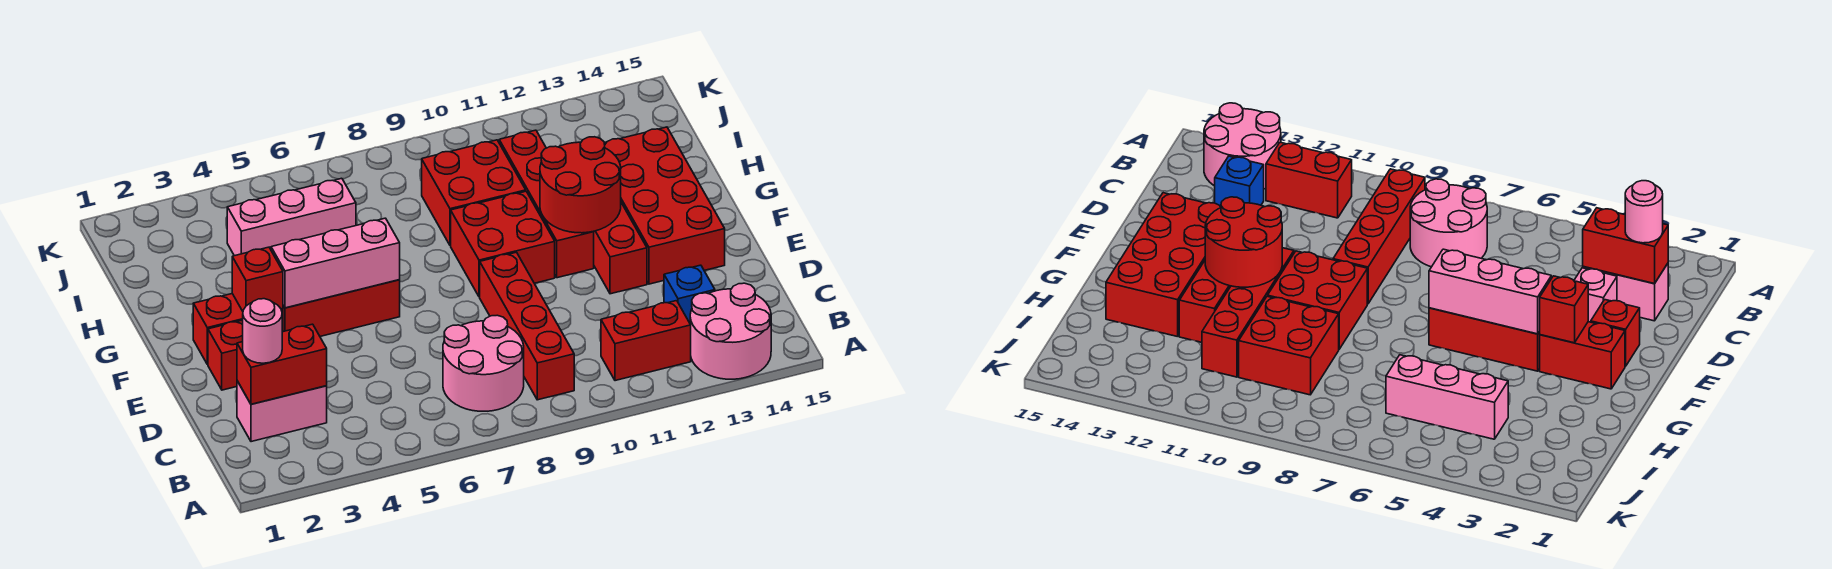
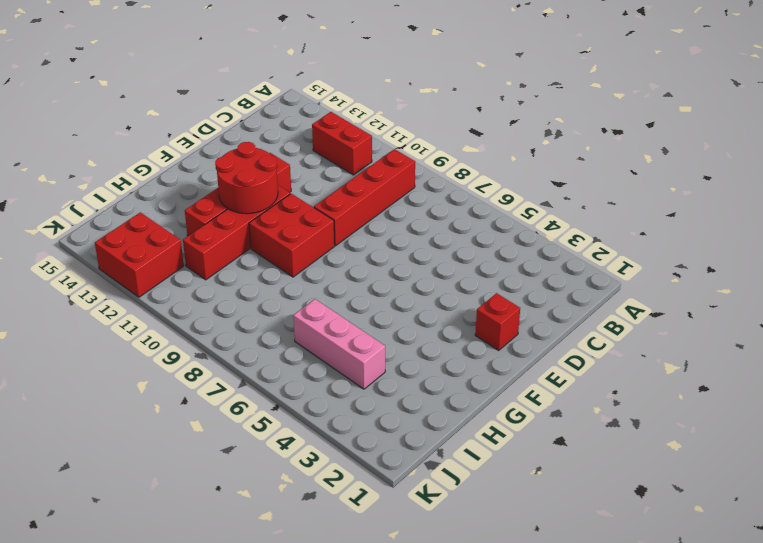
red brick J12:K13 level 1 -> red brick H9:I10 level 1
none -> pink round brick A13:B14 level 1
none -> pink round brick B7:C8 level 1
none -> pink brick C2:C3 level 1

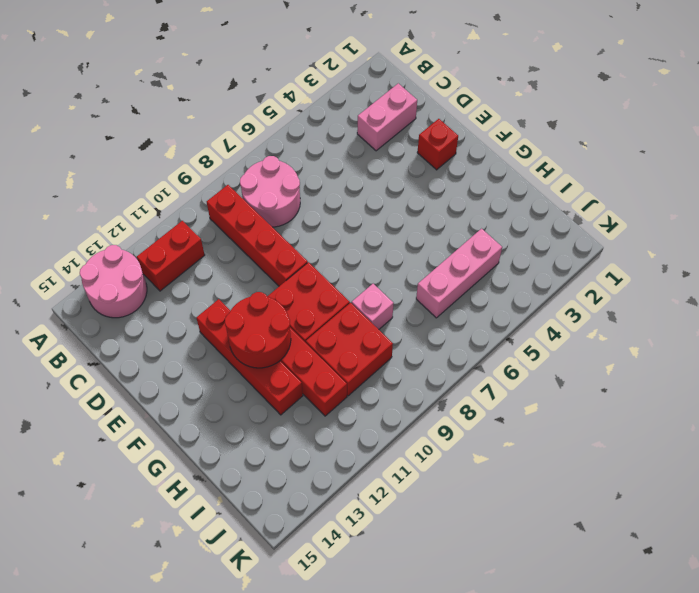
pink brick H8 level 1 -> pink brick D3 level 1
none -> blue brick C13 level 1
none -> red brick E13:H14 level 1
none -> red brick F2:F3 level 1

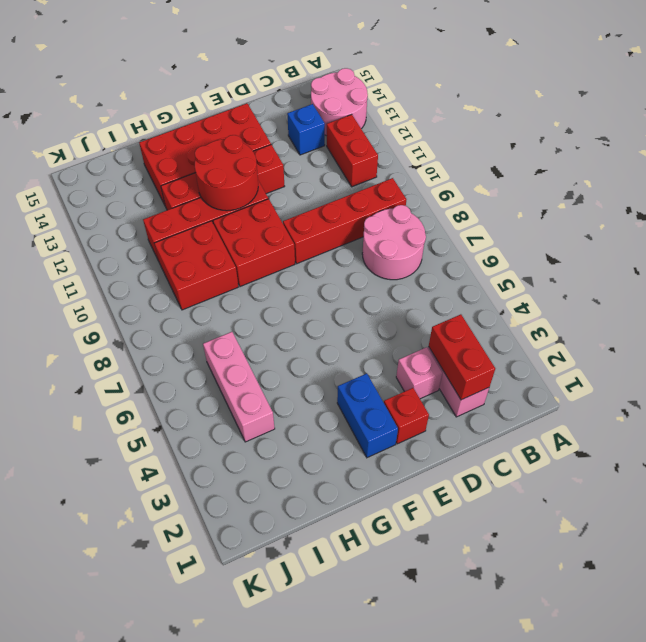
blue brick F2:F3 level 1 -> red brick F2:F3 level 1
none -> red brick F4:F6 level 1
none -> red brick F3 level 2
none -> pink brick F4:F6 level 2

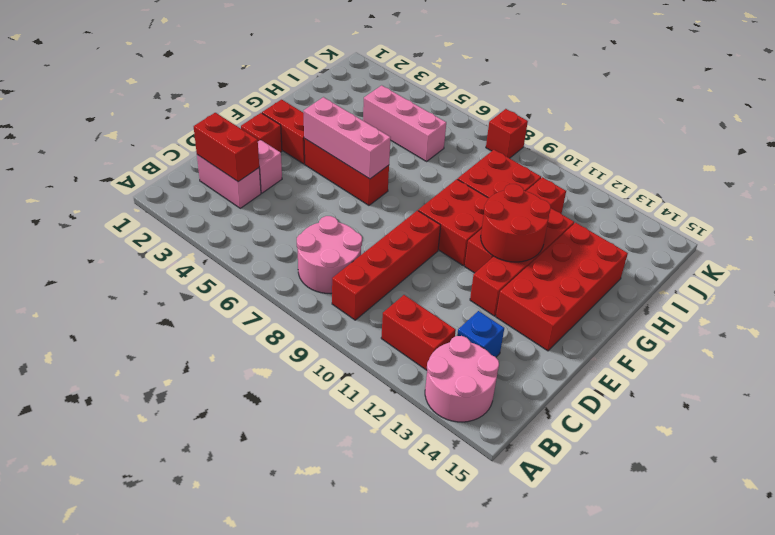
red brick K8 level 1 -> red brick F3 level 2
none -> pink round brick C2 level 3

